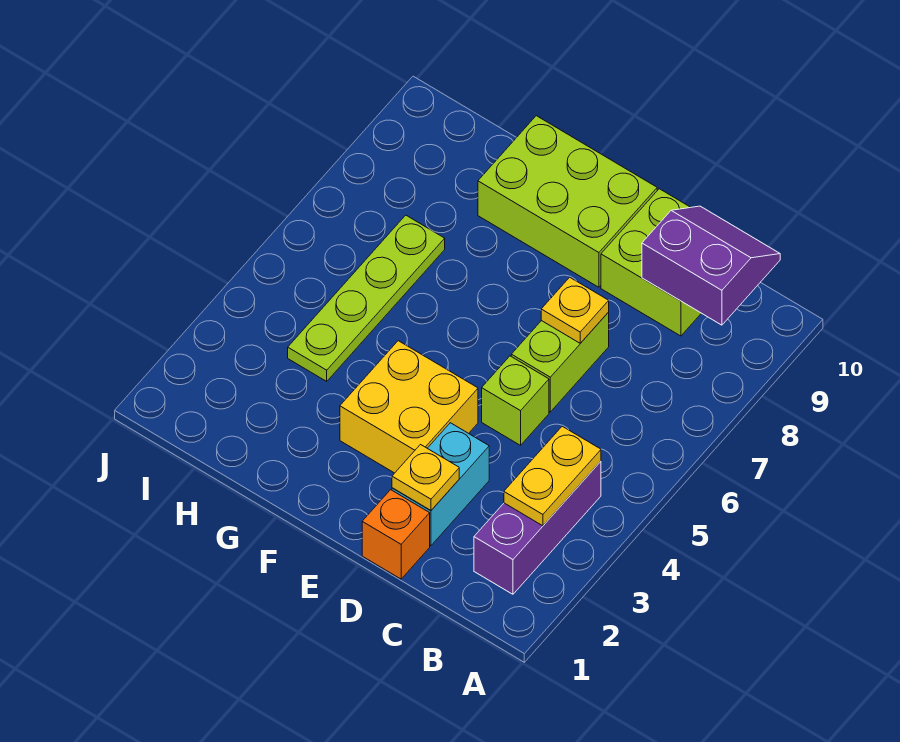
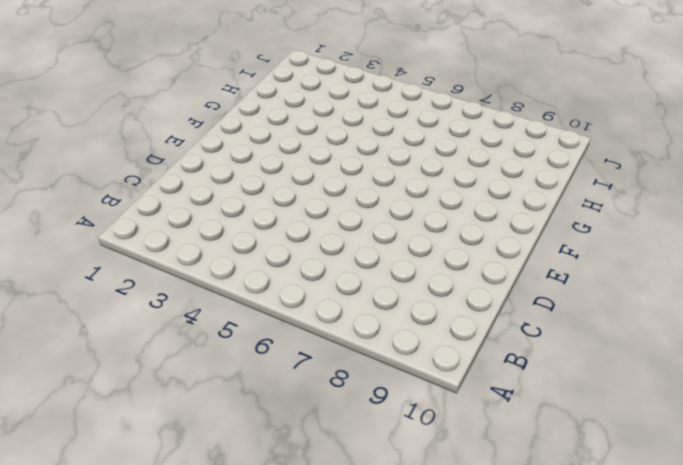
none -> purple brick B2:B4 level 1
none -> lime brick C9:D10 level 1
none -> orange brick D1 level 1

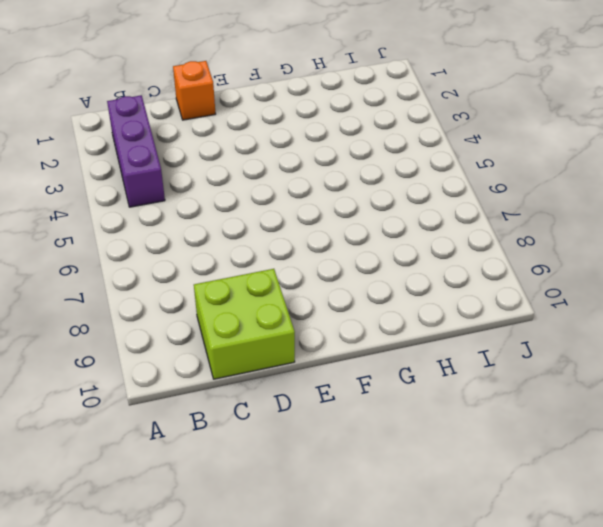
none -> cyan brick D2:D3 level 1
none -> lime brick D5 level 1
none -> lime brick D6:D7 level 1

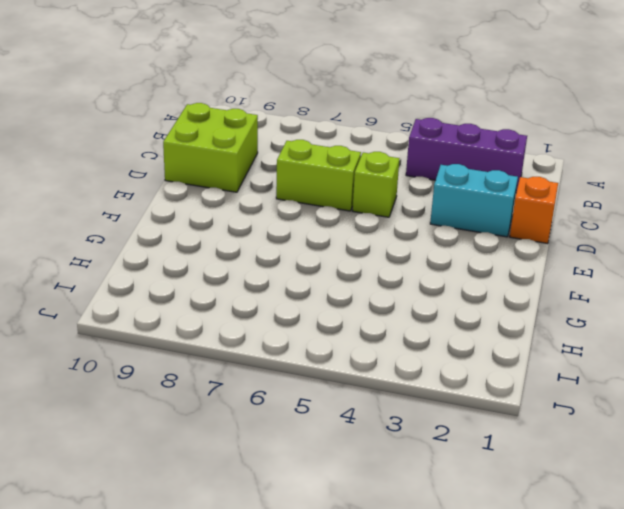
none -> yellow brick E3:F4 level 1
none -> lime brick E9:G10 level 1
none -> lime plate H4:H7 level 1

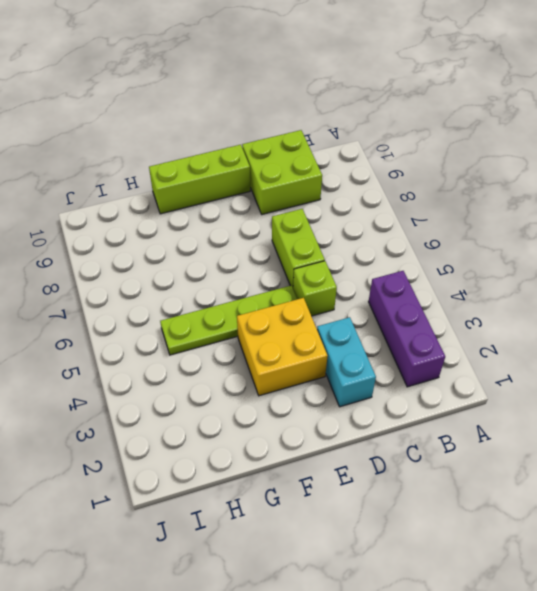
lime plate E5:H5 level 1 -> lime plate H4:H7 level 1
lime brick E10:G10 level 1 -> lime brick E9:G10 level 1
none -> orange brick D1 level 1
none -> yellow plate B3:B4 level 2
none -> purple slope B9:C10 level 2 top 9

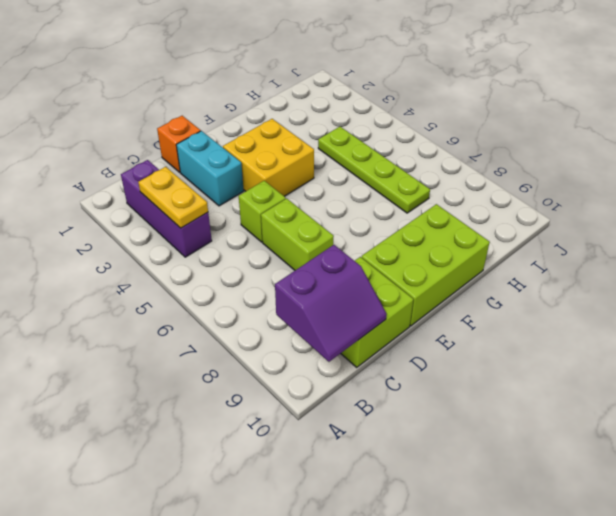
none -> yellow plate D2 level 2
none -> yellow plate D7 level 2

